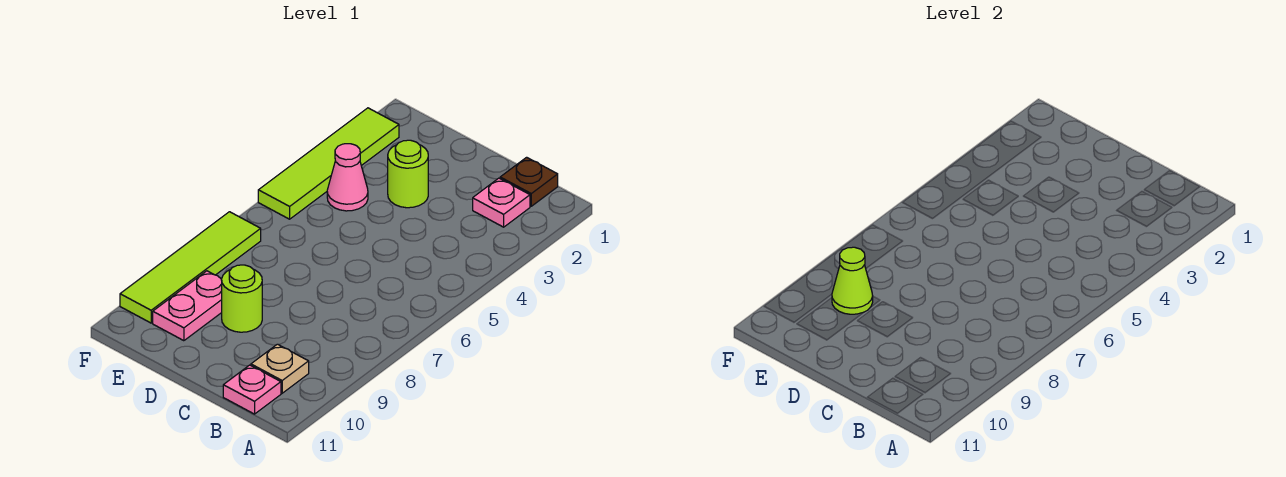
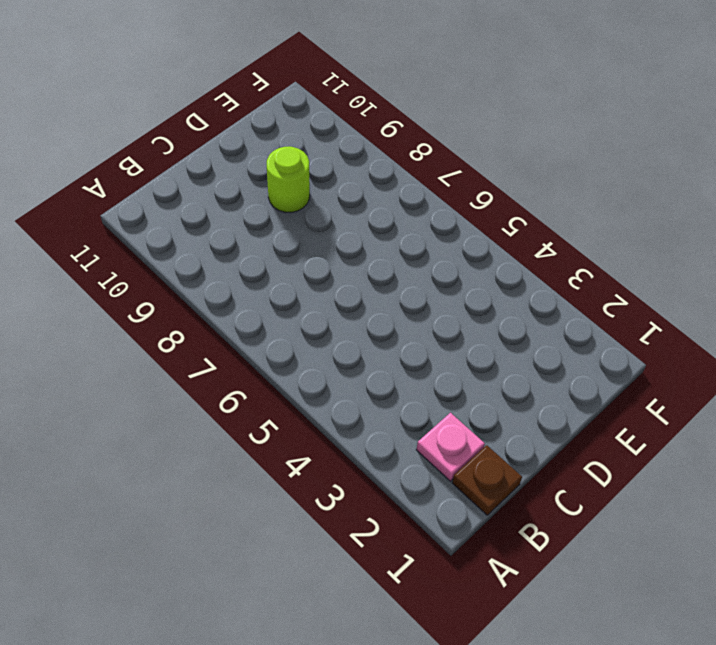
none -> tan plate B10 level 1
none -> pink plate B11 level 1

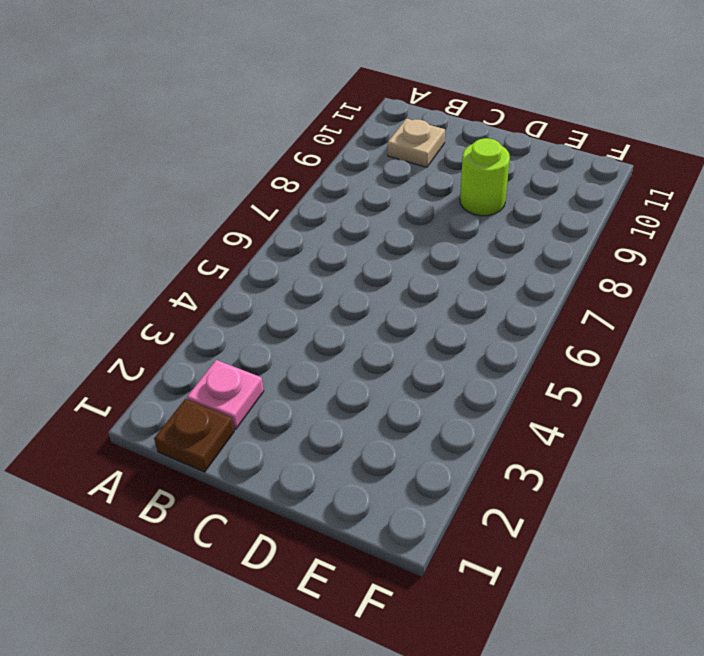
none -> pink plate B11 level 1
none -> lime round brick D3 level 1

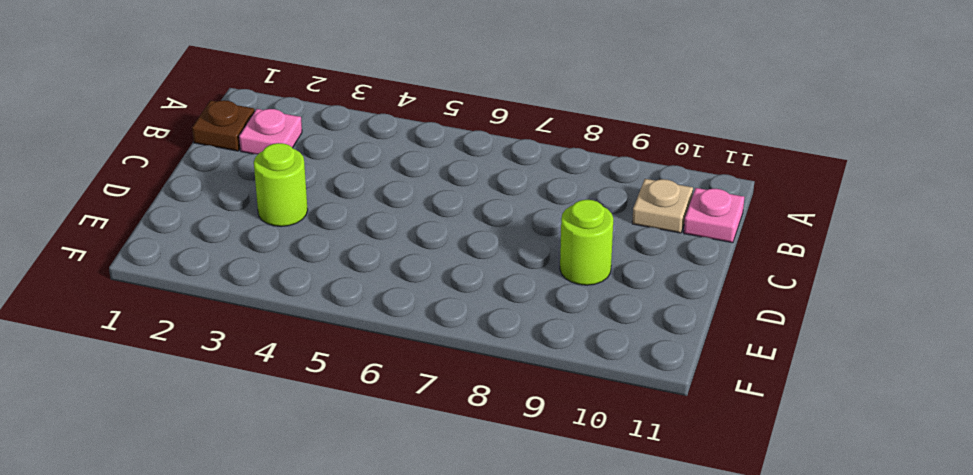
none -> pink cone E4 level 1
none -> pink plate E9:E10 level 1

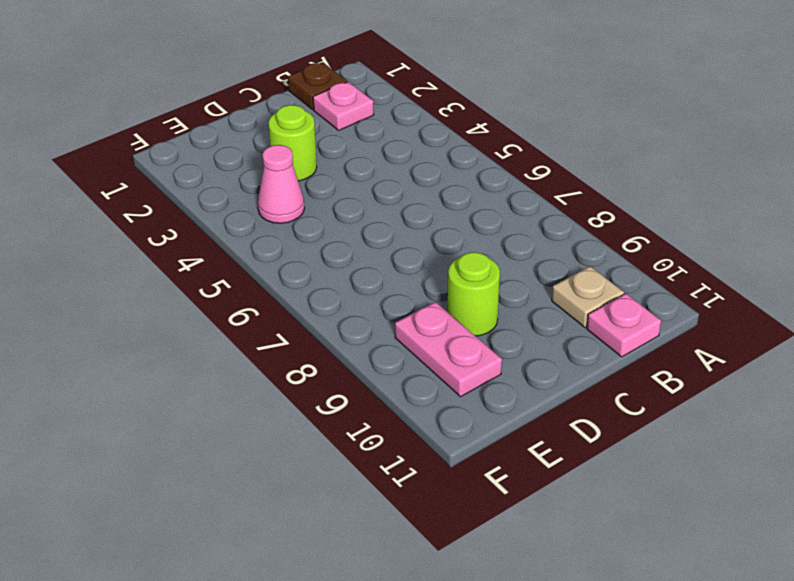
none -> lime tile F2:F5 level 1
none -> lime tile F7:F10 level 1

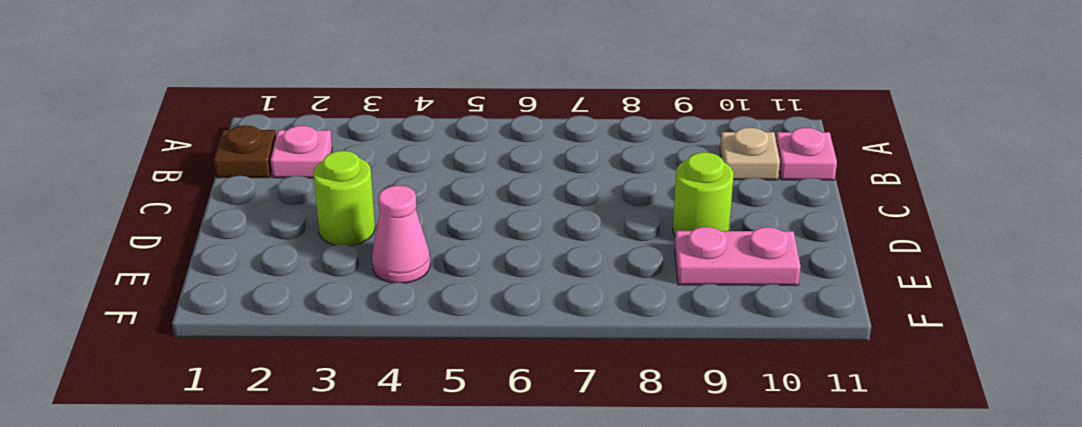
none -> lime tile F2:F5 level 1
none -> lime tile F7:F10 level 1

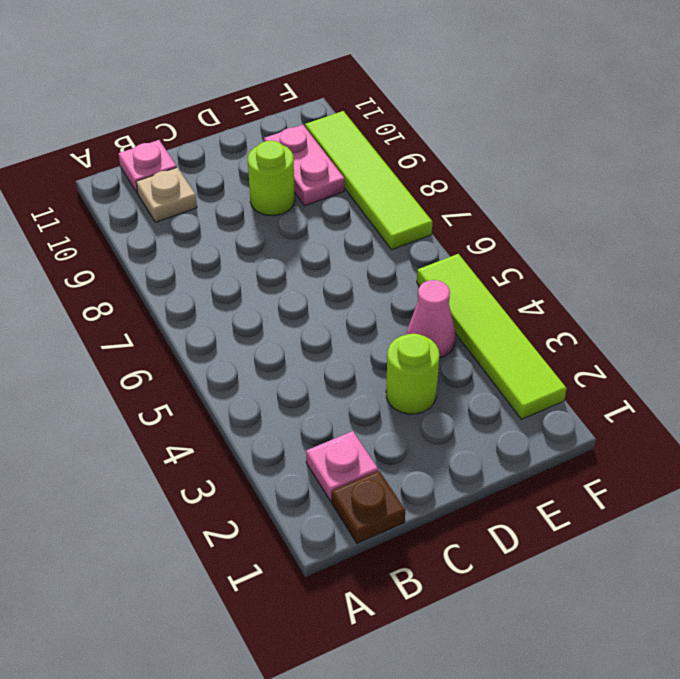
none -> lime cone E9 level 2

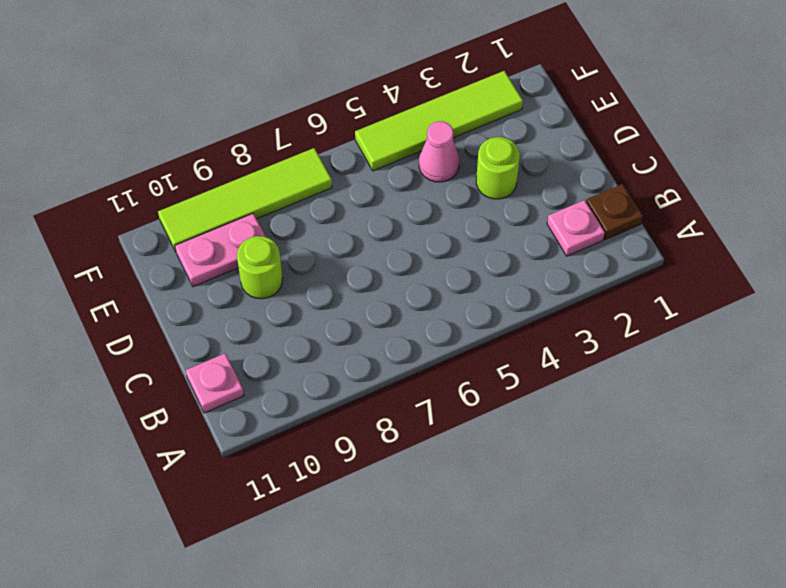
none -> tan plate B10 level 1
none -> lime cone E9 level 2

